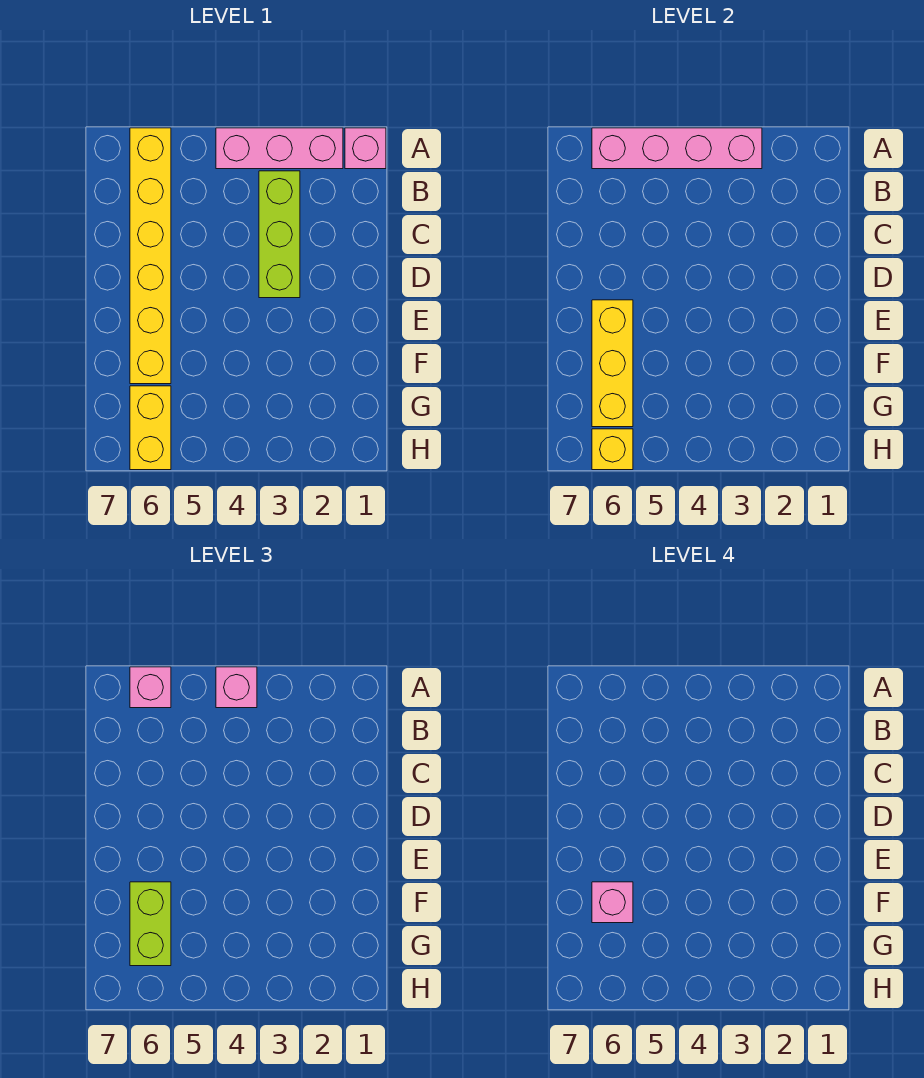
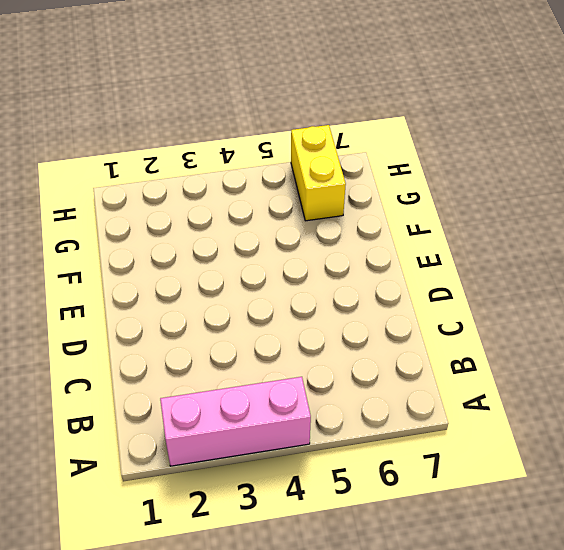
none -> pink brick A1 level 1
none -> yellow brick A6:F6 level 1
none -> lime brick B3:D3 level 1

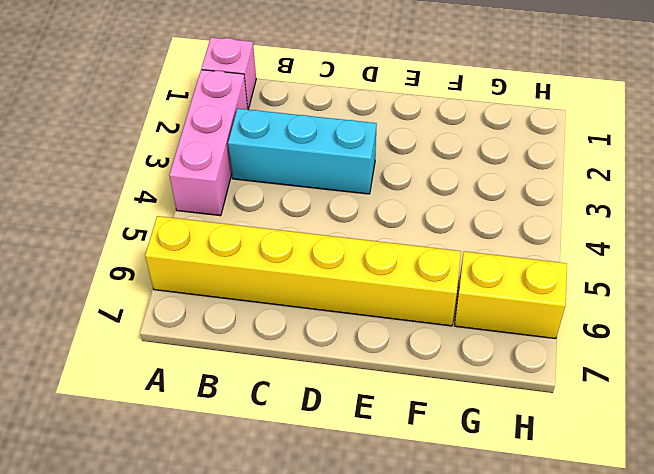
cyan brick B3:D3 level 1 -> lime brick B3:D3 level 1
none -> pink brick A3:A6 level 2
none -> yellow brick E6:G6 level 2
none -> yellow brick H6 level 2

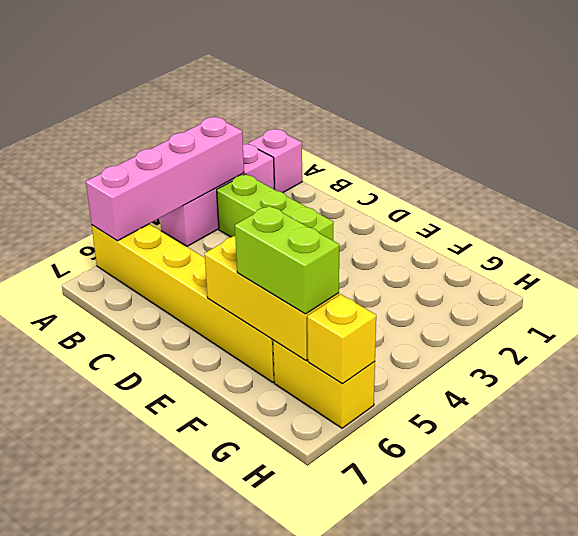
none -> pink brick A4 level 3
none -> pink brick A6 level 3
none -> pink brick F6 level 4

